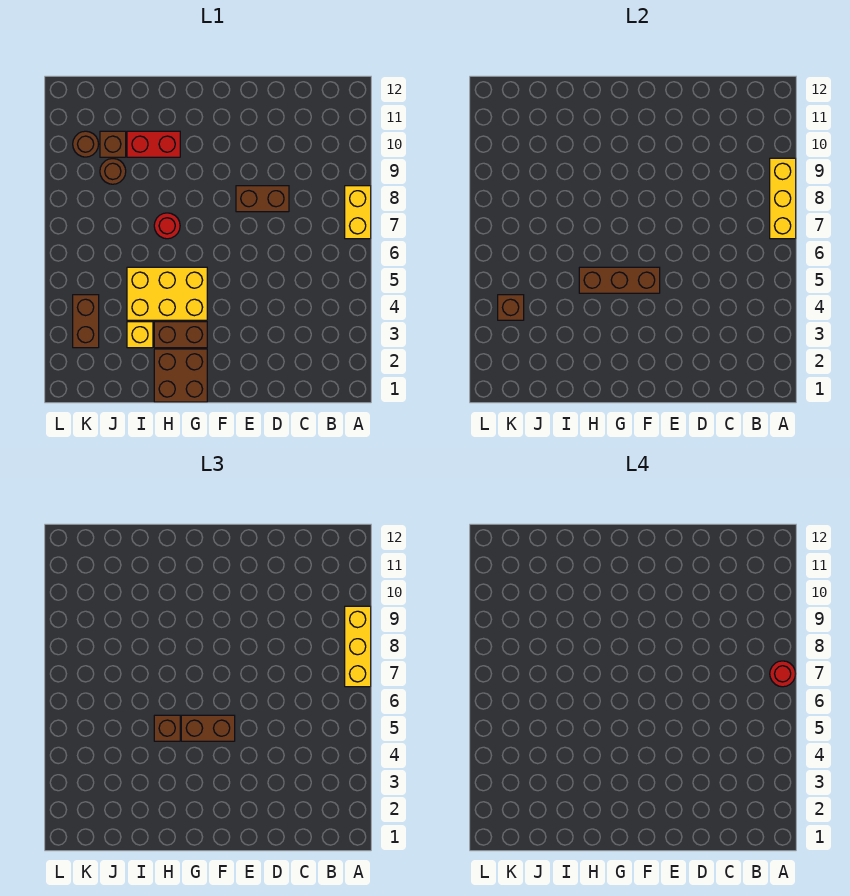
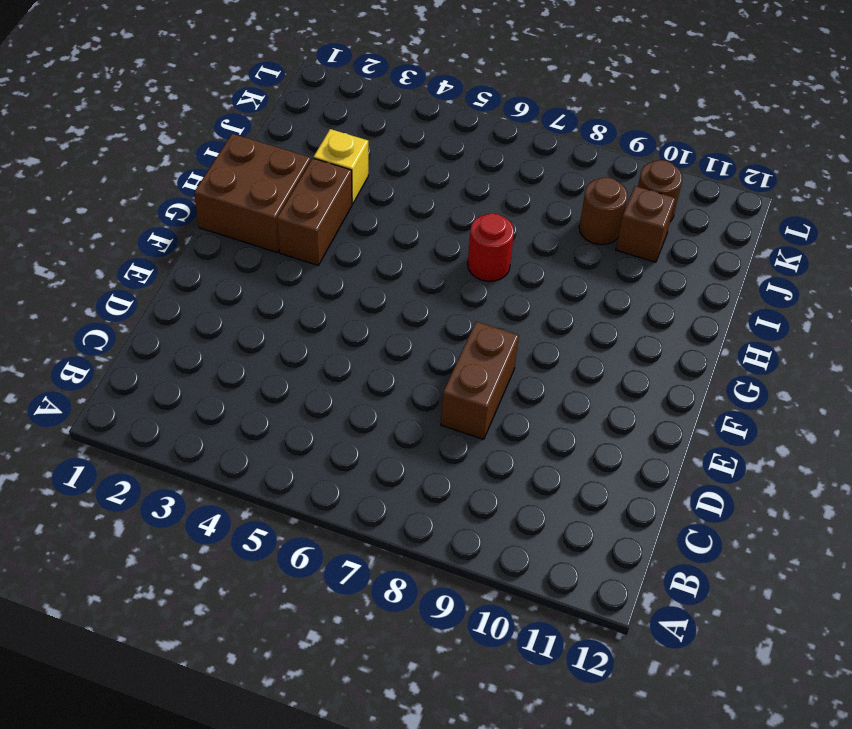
none -> yellow brick A7:A8 level 1
none -> yellow brick G4:I5 level 1
none -> red brick H10:I10 level 1

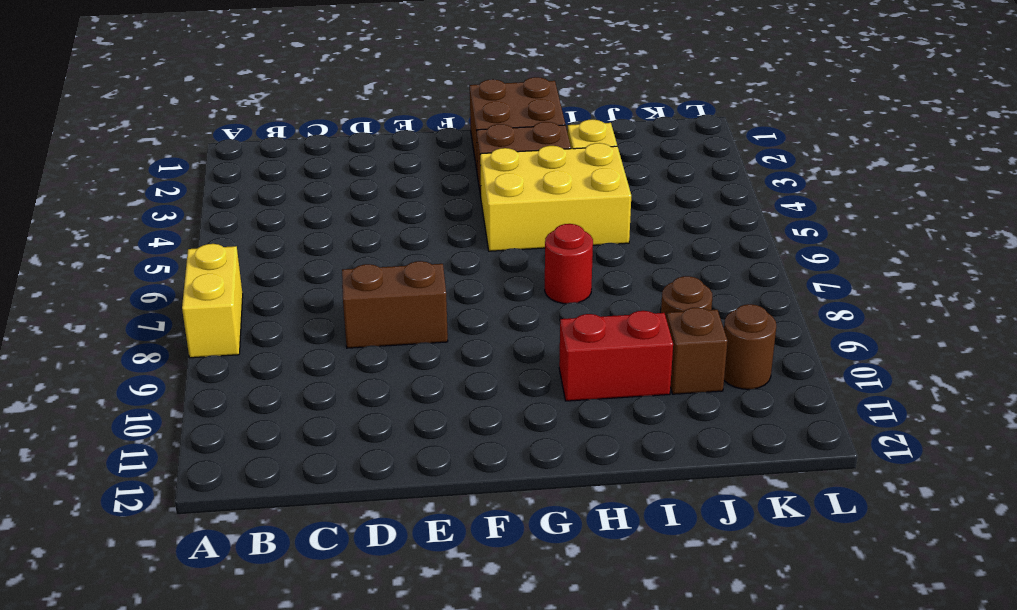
none -> brown brick K3:K4 level 1
none -> yellow brick A7:A9 level 2
none -> brown brick F5:H5 level 2

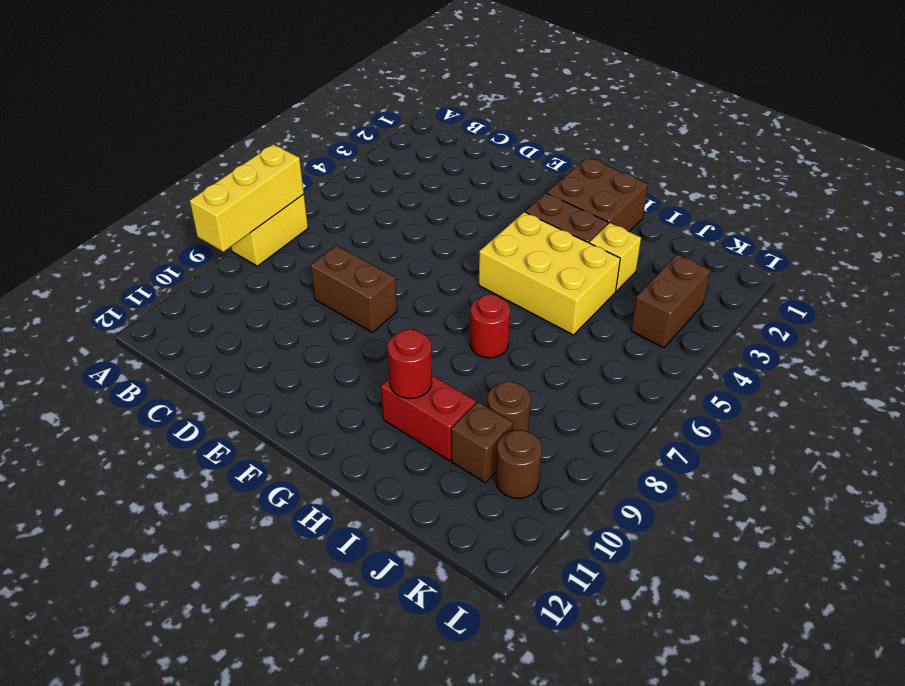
red round brick H10 level 2 -> red round brick A7 level 4
none -> brown brick F5:H5 level 2
none -> brown brick K4 level 2
none -> yellow brick A7:A9 level 3

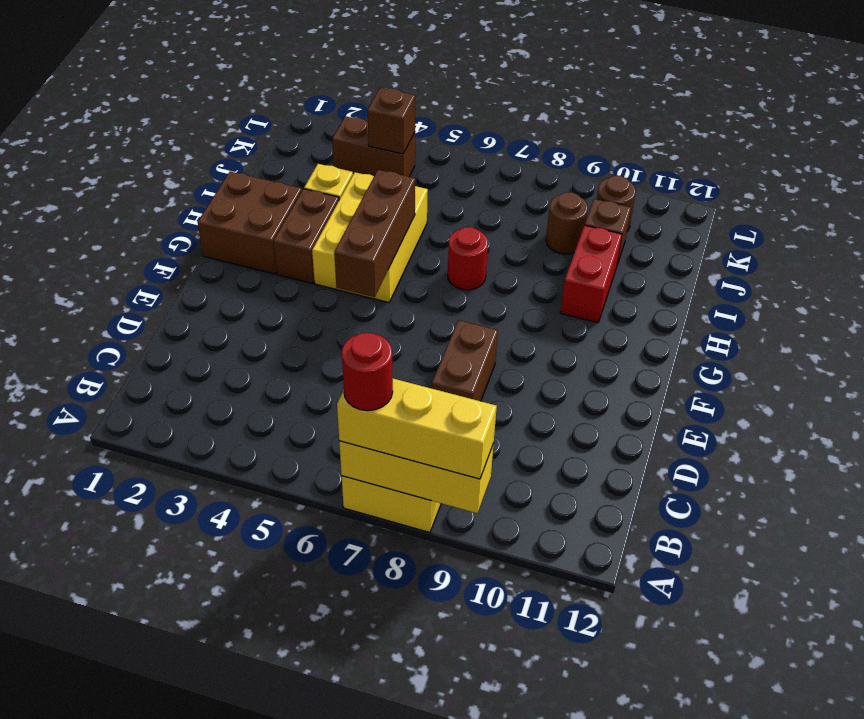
none -> brown brick F5:G5 level 3
none -> brown brick H5 level 3

